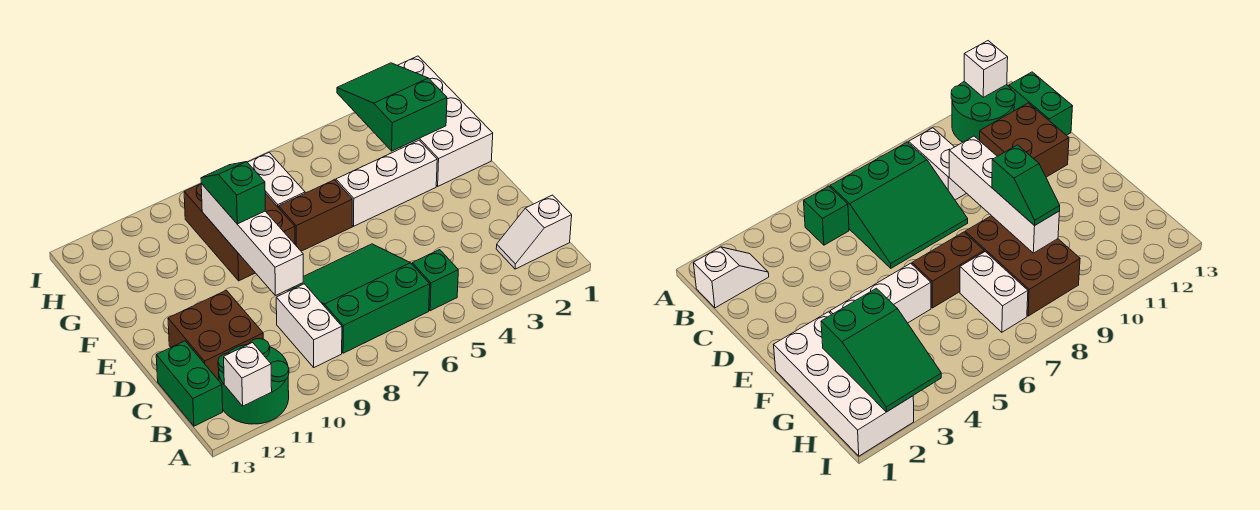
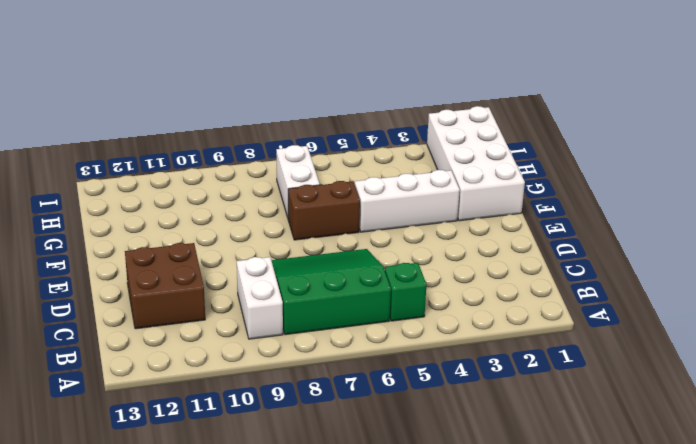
none -> green round brick A11:B12 level 1
none -> white slope B1:B2 level 1 top 1
none -> green brick B13:C13 level 1

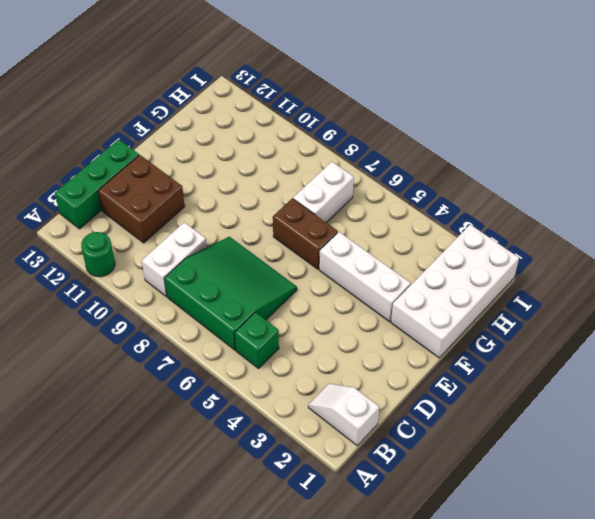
green round brick A11 level 1 -> green round brick A11:B12 level 1
green brick B13:D13 level 1 -> green brick B13:C13 level 1
none -> brown brick F8:H9 level 1
none -> white brick A12 level 2
none -> white brick D9:G9 level 2

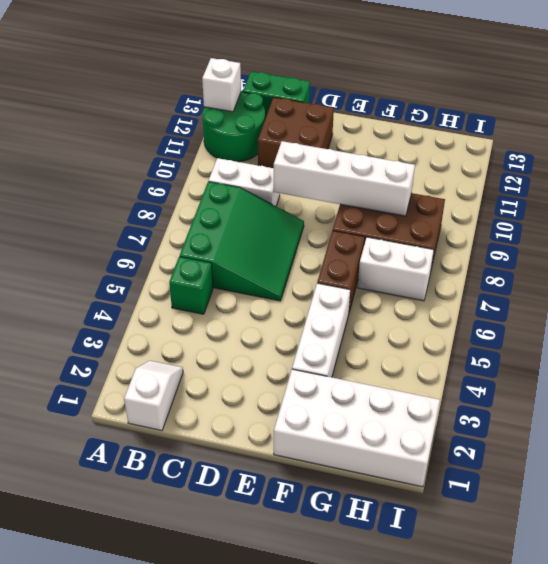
none -> green slope G2:I3 level 2 top G
none -> green slope F9:G9 level 3 top F

